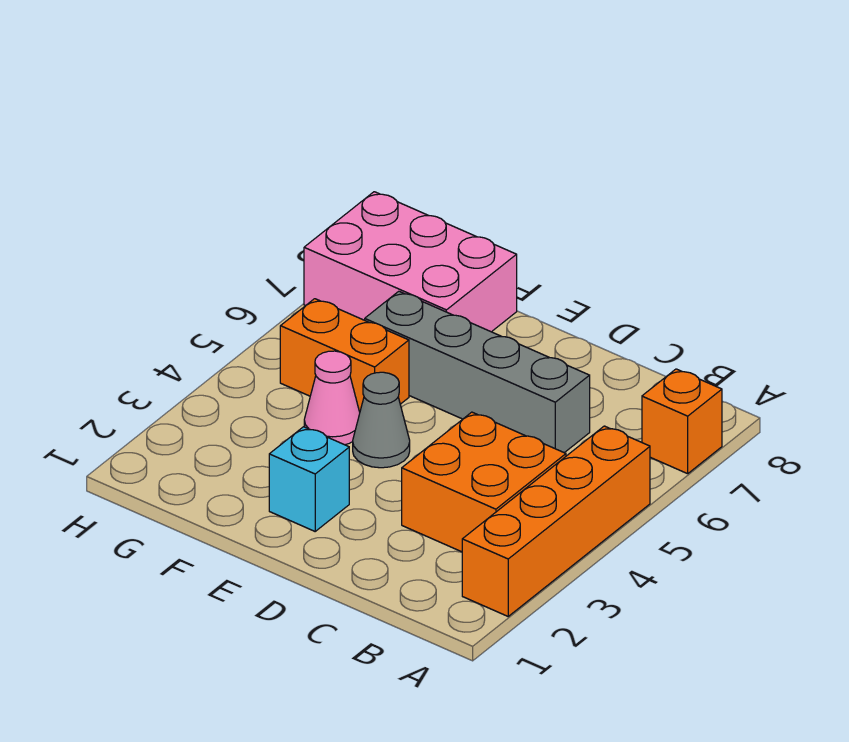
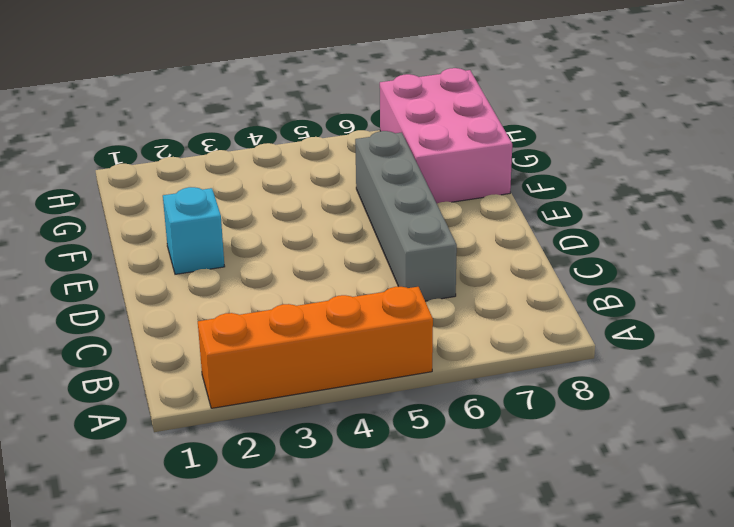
none -> orange brick A7 level 1
none -> orange brick B3:C4 level 1

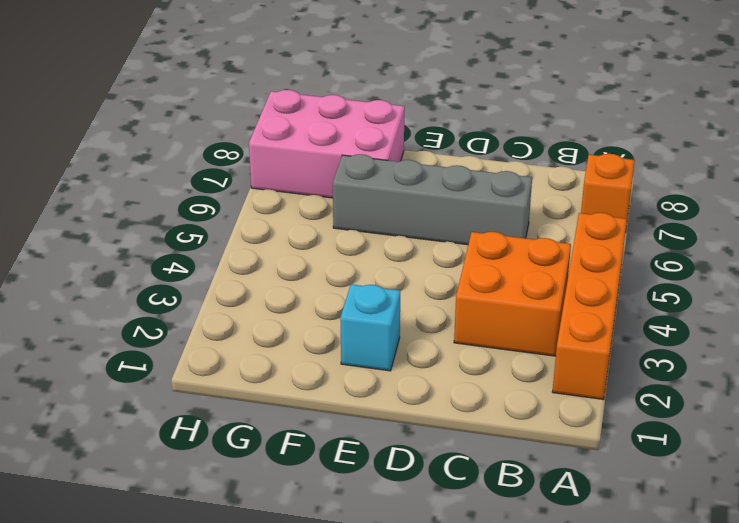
none -> grey cone E4 level 1
none -> pink cone F4 level 1

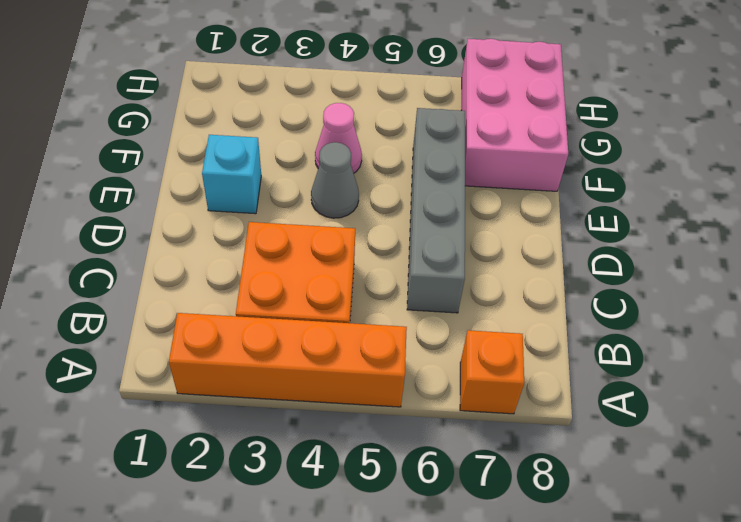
none -> orange brick F5:G5 level 1

